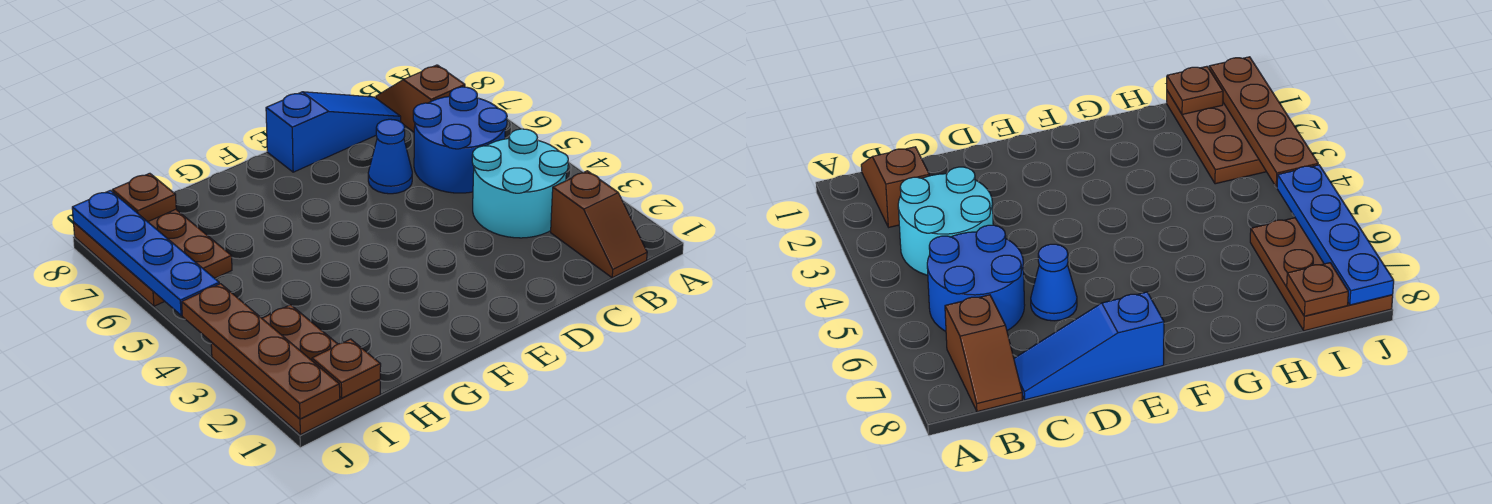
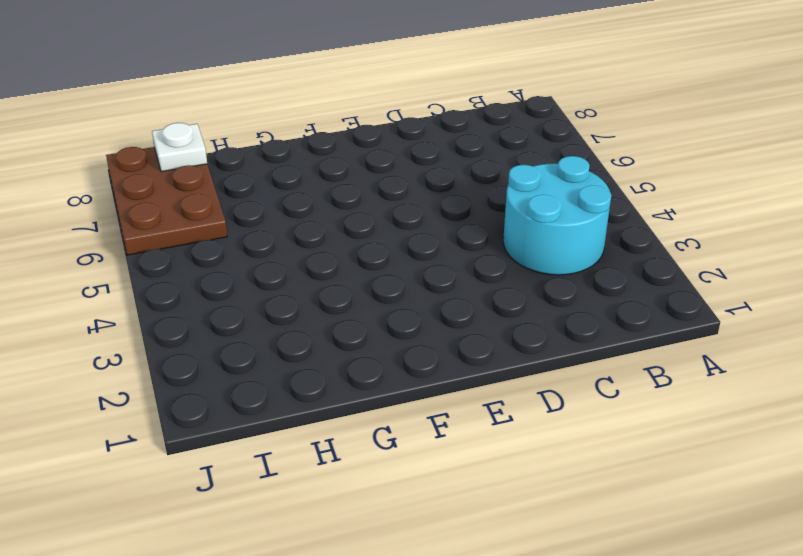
white plate I8 level 2 -> brown plate I8 level 2
none -> brown slope B1:B2 level 1 top 2
none -> blue round brick B5:C6 level 1
none -> brown slope B7:B8 level 1 top 7

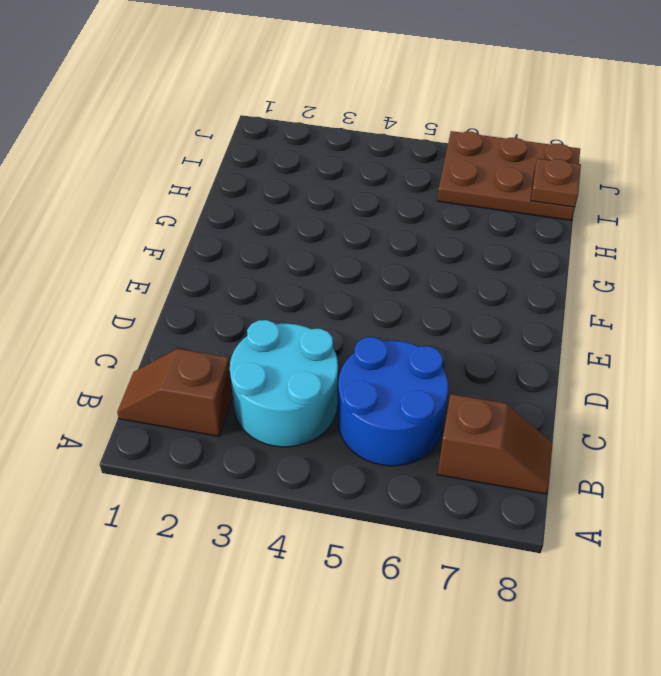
none -> blue slope C8:E8 level 1 top E
none -> blue cone D6 level 1
none -> brown plate I1:J3 level 1

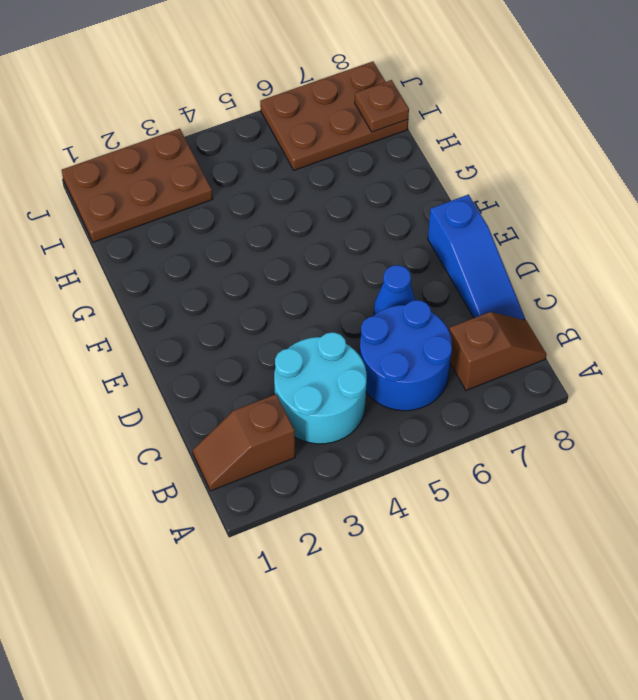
none -> brown plate I1 level 2
none -> brown plate J1:J4 level 2
none -> blue plate J5:J8 level 2

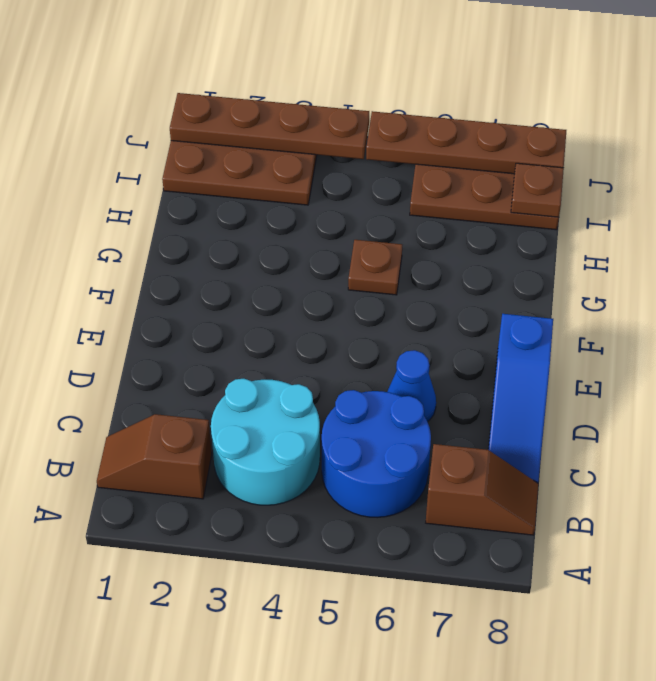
brown plate G5 level 1 -> brown plate I1 level 2
brown plate J5:J8 level 2 -> blue plate J5:J8 level 2

